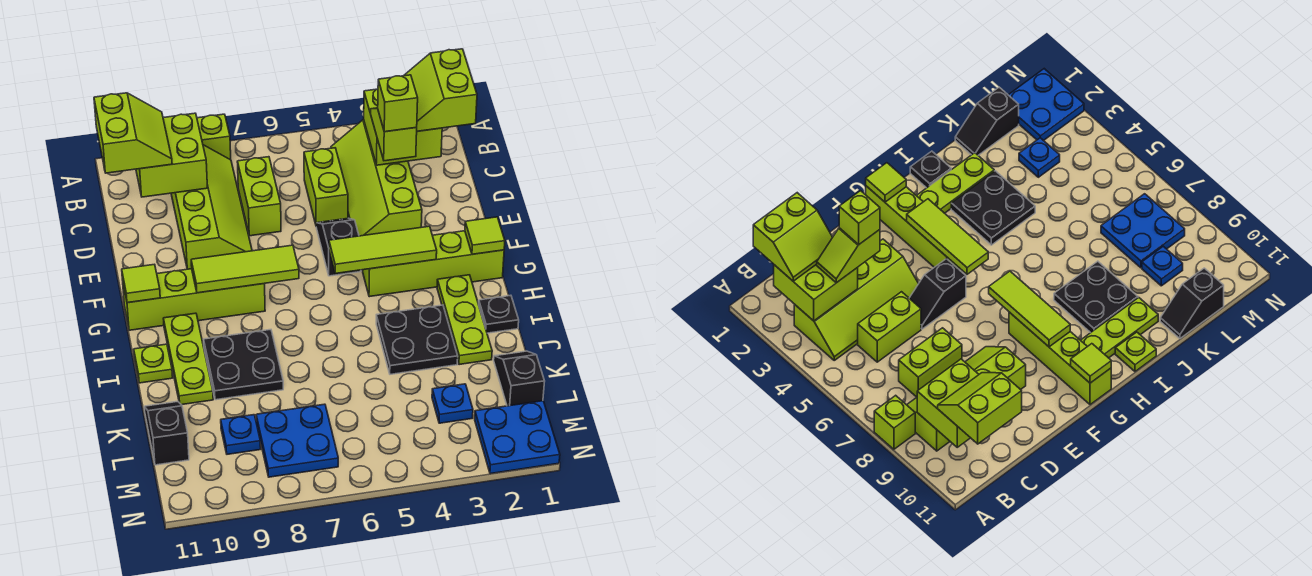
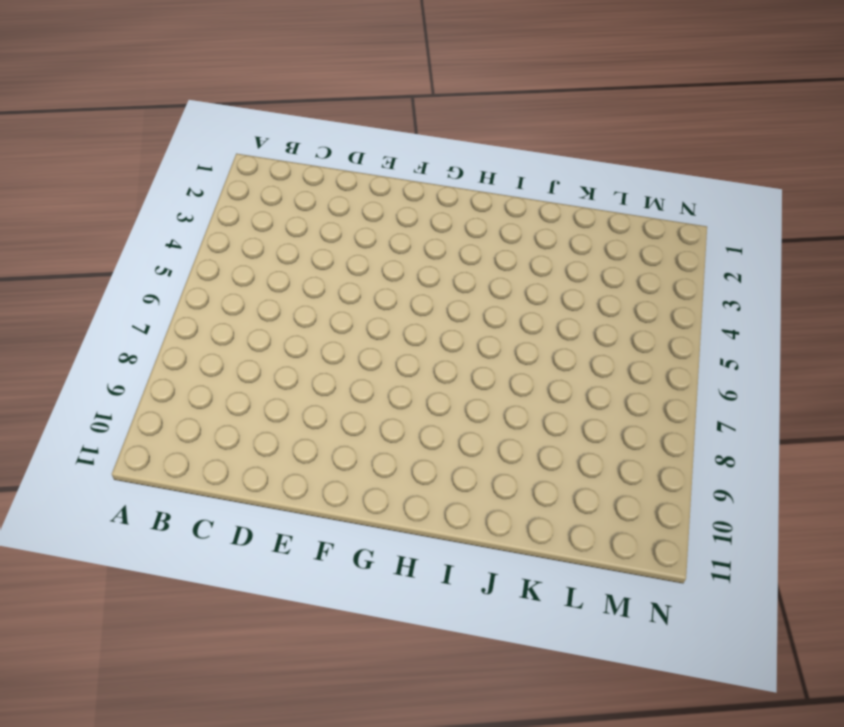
none -> lime brick A8 level 1
none -> lime slope B3:E4 level 1 top 3
none -> lime slope B8:E9 level 1 top 9
none -> lime brick C5:D5 level 1

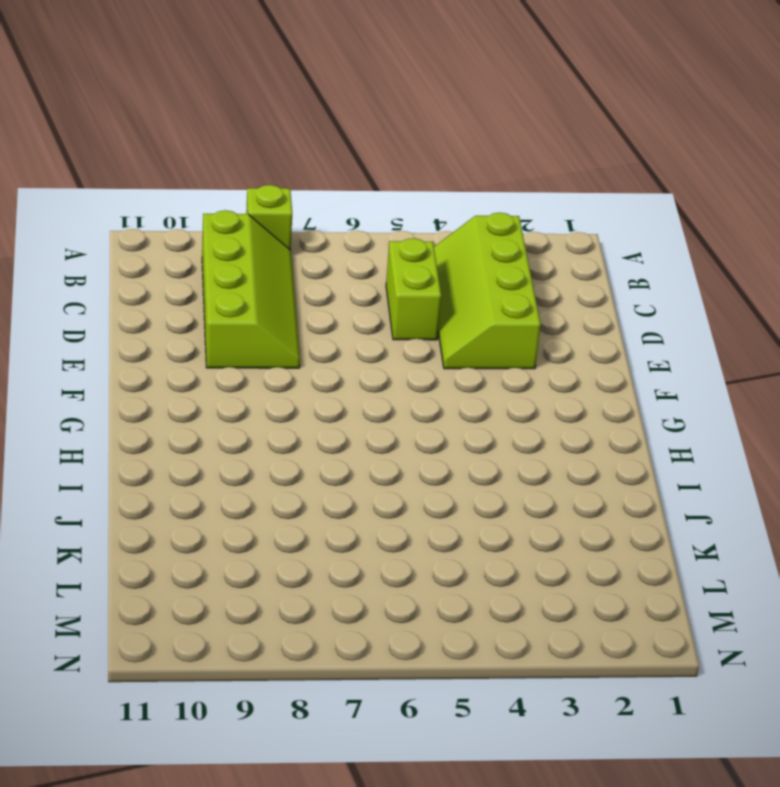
none -> lime brick C7:D7 level 1
none -> black slope E5:F5 level 1 top F
none -> lime brick G1:G4 level 1
none -> lime brick G8:G11 level 1

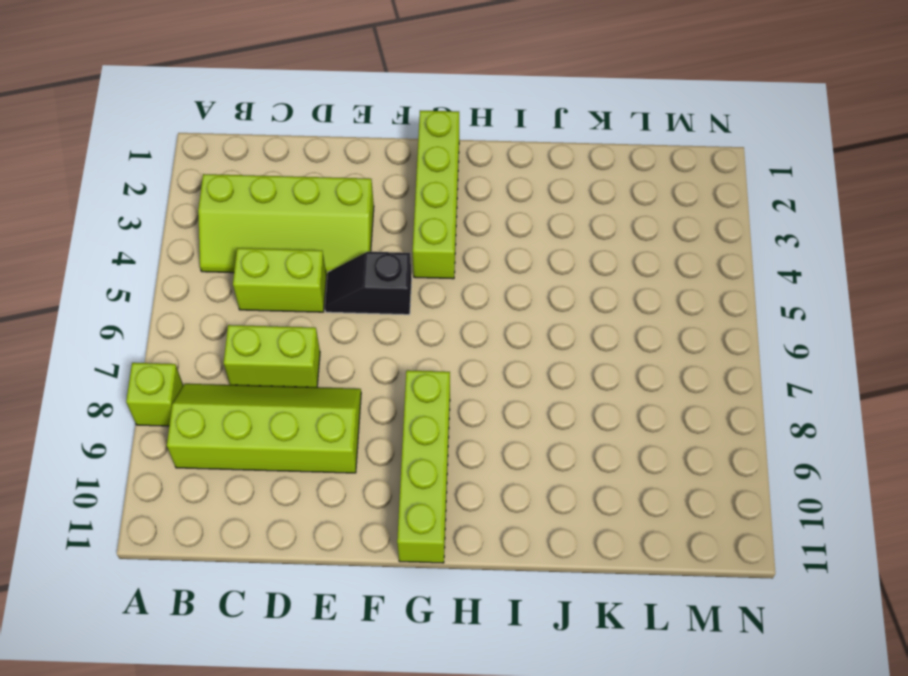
none -> lime plate H2:J2 level 1
none -> lime plate H10:J10 level 1
none -> black plate I1 level 1
none -> black plate I3:J4 level 1

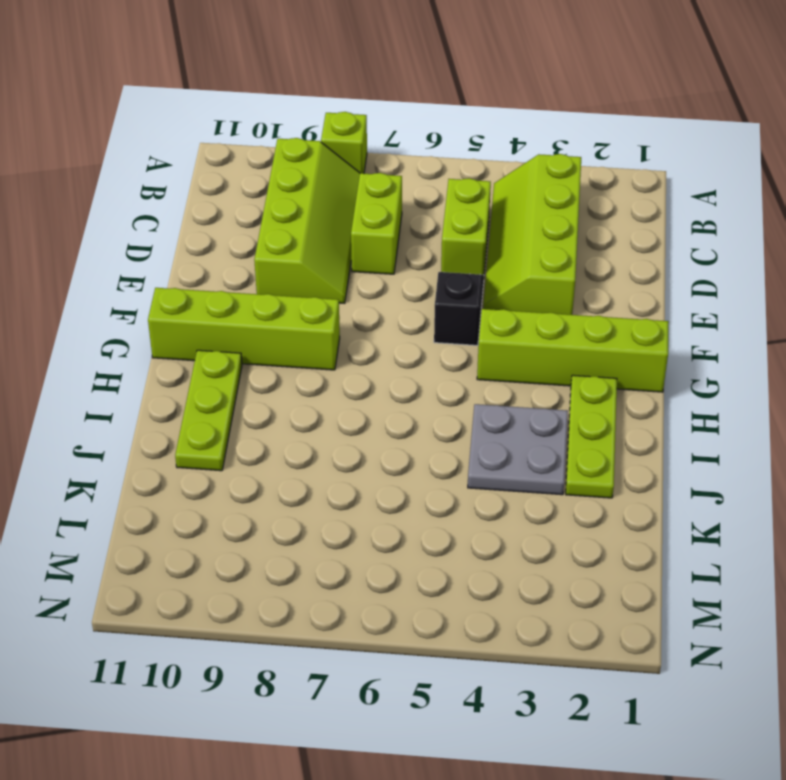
grey plate I3:J4 level 1 -> black plate I3:J4 level 1
none -> black plate I1 level 1
none -> black plate I8:J9 level 1
none -> lime plate I11 level 1
none -> black slope K1:L1 level 1 top L

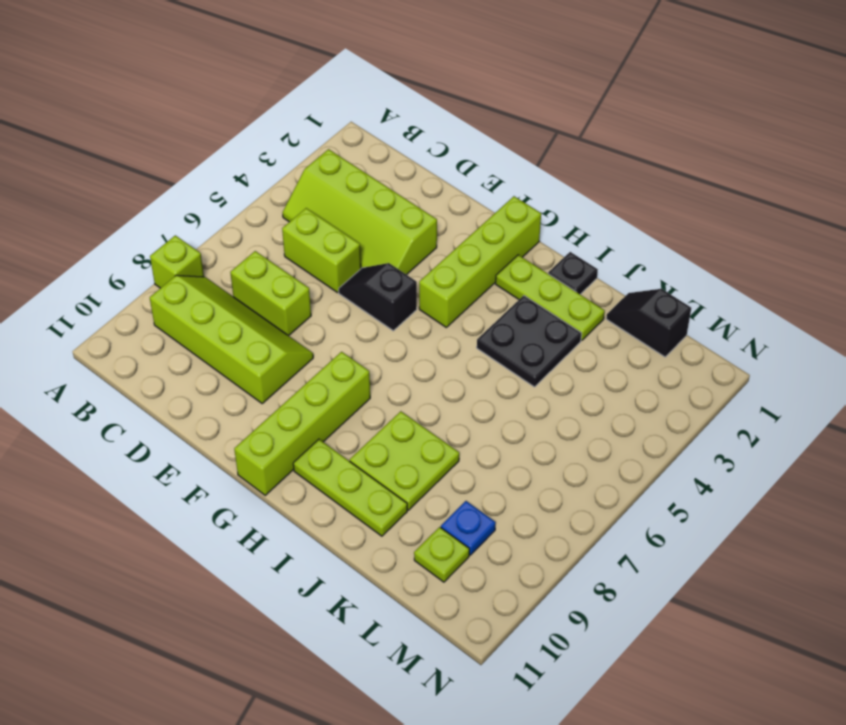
lime plate I8:J9 level 1 -> black plate I8:J9 level 1
lime plate L10 level 1 -> lime plate I11 level 1
none -> black slope K11:L11 level 1 top L
none -> blue plate L3 level 1
none -> blue plate L7:M8 level 1
none -> blue plate M1:N2 level 1

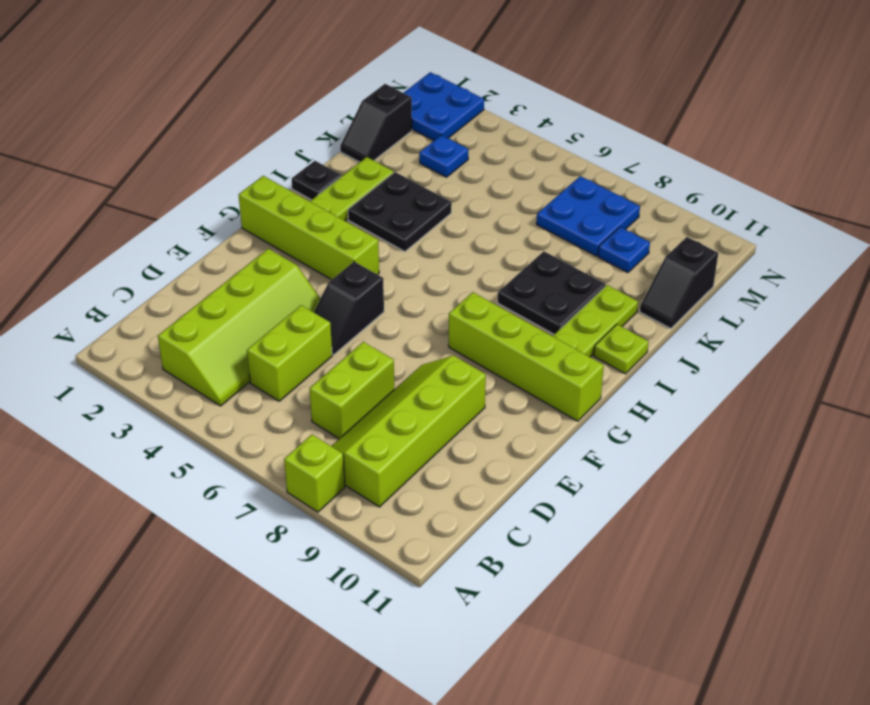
none -> lime brick B2:C3 level 2
none -> lime brick B9:C10 level 2
none -> lime tile G1 level 2
none -> lime tile G3:G5 level 2

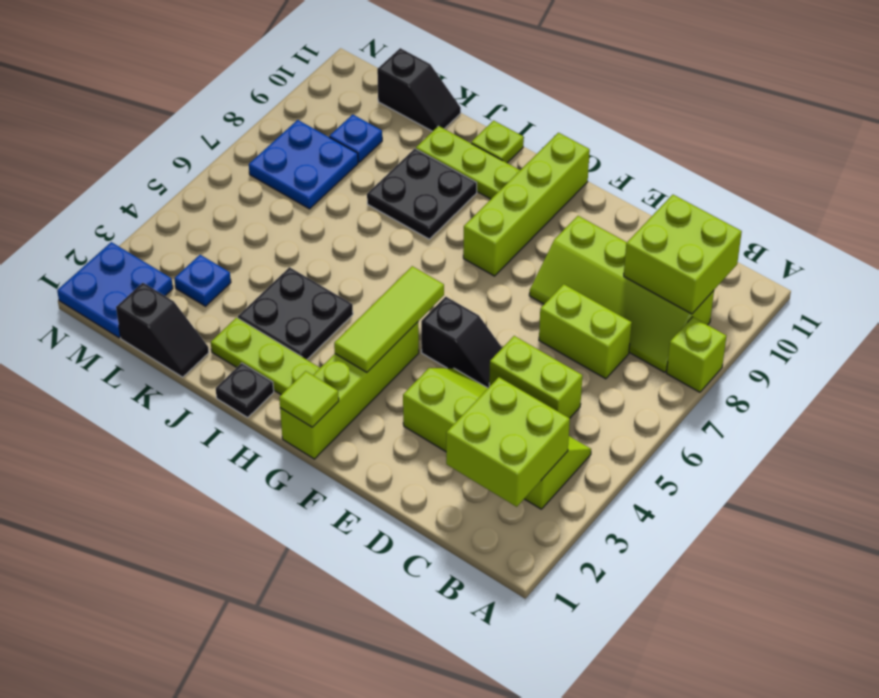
none -> lime tile G7:G9 level 2
none -> lime tile G11 level 2
none -> lime slope B1:C2 level 3 top 1
none -> lime slope B10:C11 level 3 top 11

